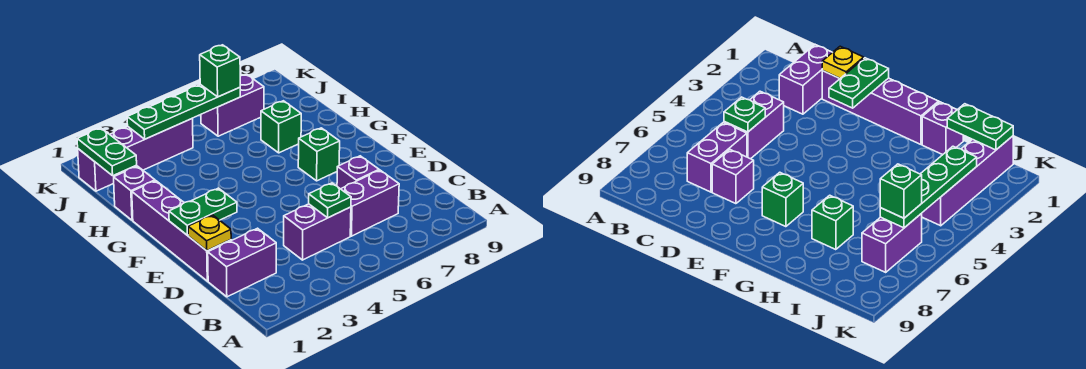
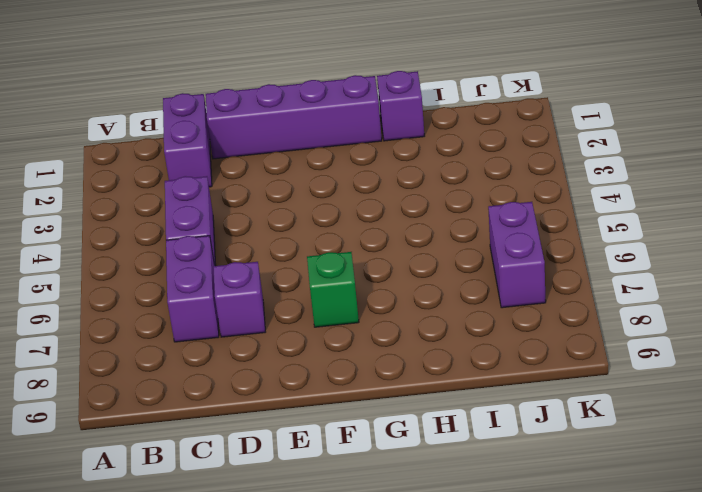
none -> green brick H7 level 1
none -> purple brick J1:J4 level 1
none -> green plate C5 level 2

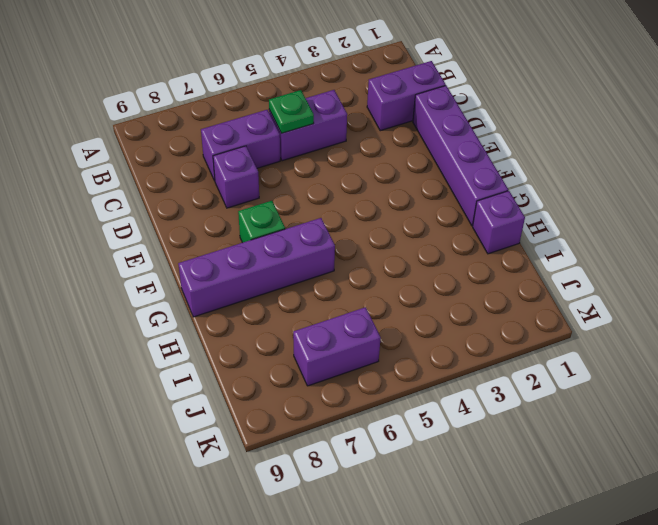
purple brick G6:G9 level 1 -> purple brick J1:J4 level 1
none -> green brick H7 level 1
none -> yellow plate D1 level 2
none -> green plate E1:E2 level 2

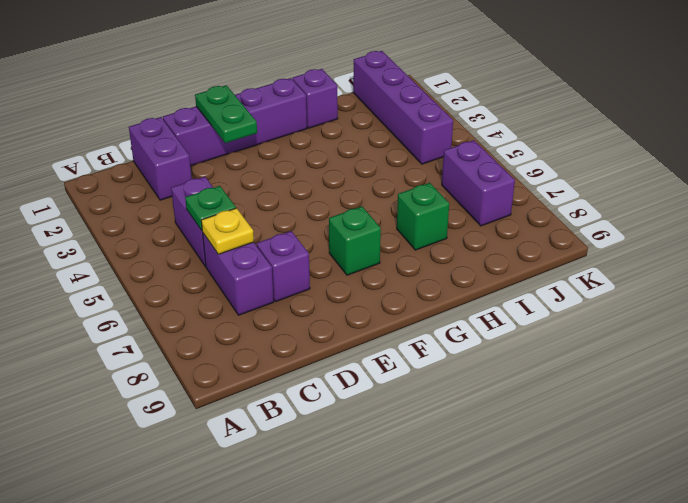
yellow plate C6 level 2 -> yellow plate D1 level 2
none -> green plate I1:J1 level 2
none -> green plate J3:J6 level 2
none -> green brick J6 level 3

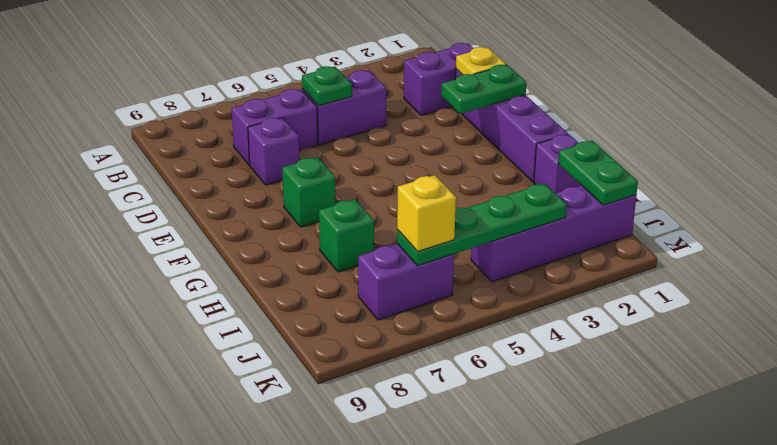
yellow brick J6 level 3 -> green brick J6 level 3

